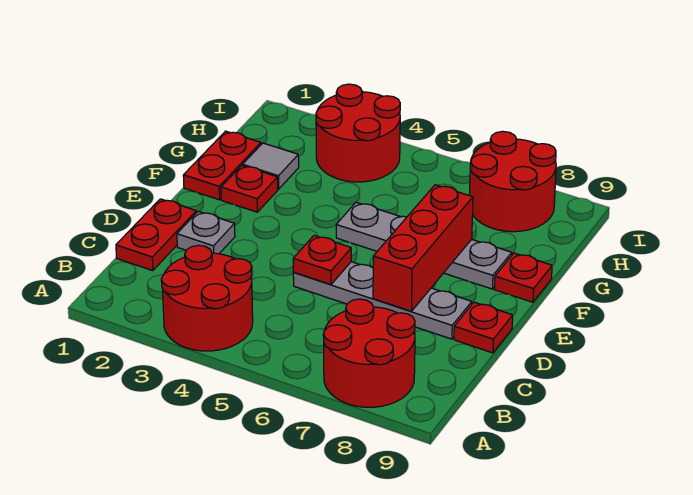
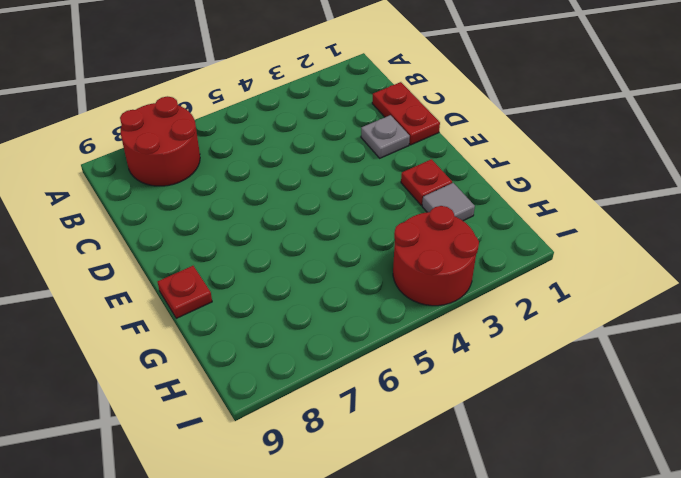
none -> red round brick A3:B4 level 1
none -> grey plate D5:D8 level 1
none -> red plate D9 level 1

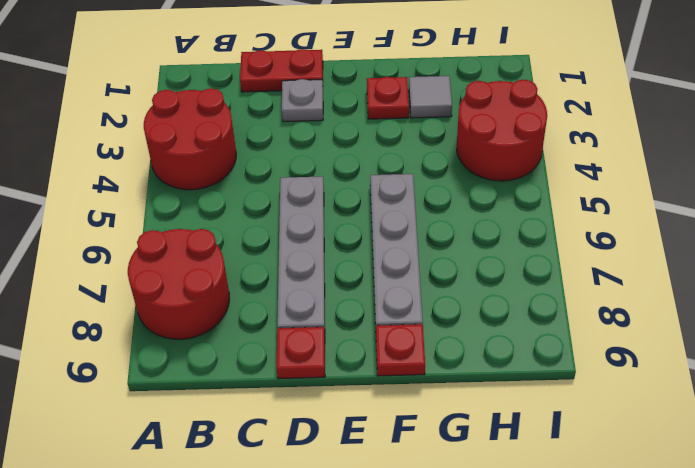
none -> red plate F1:G1 level 1
none -> red round brick H7:I8 level 1
none -> red plate D5 level 2

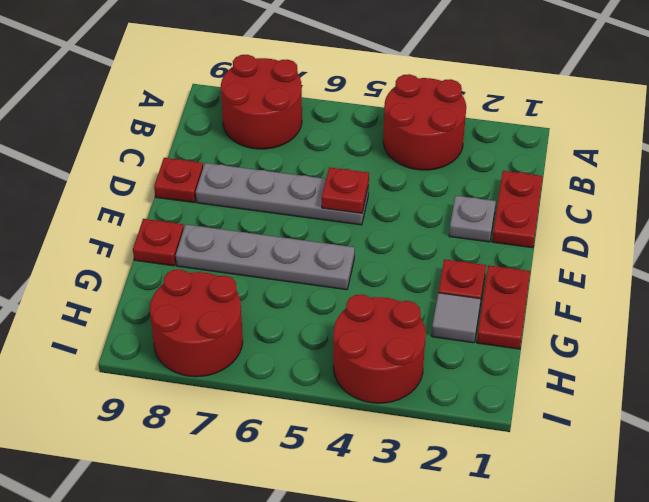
none -> red brick D7:F7 level 2

